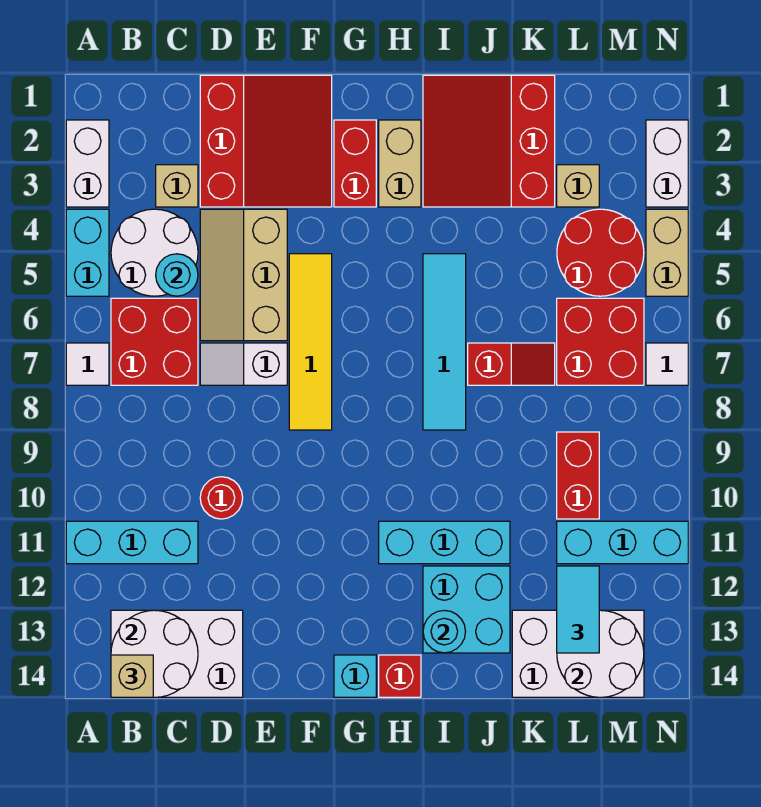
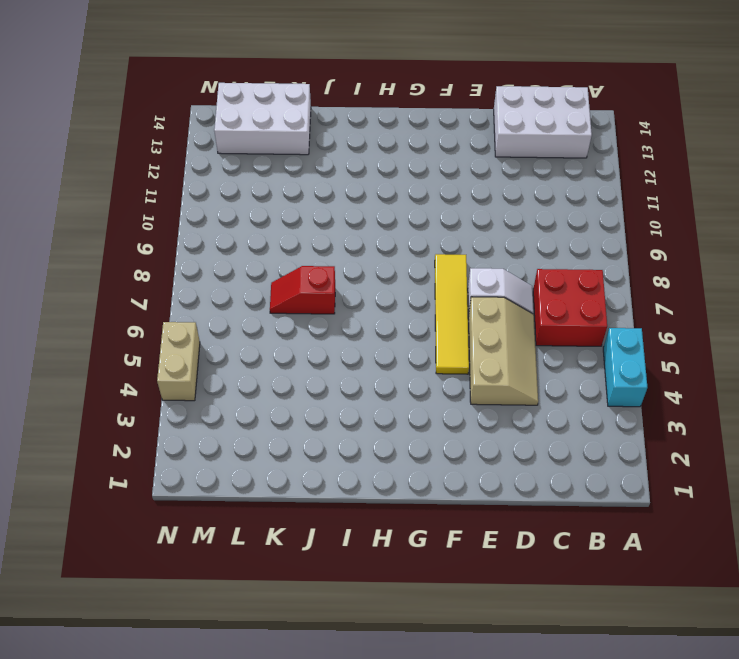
none -> white brick A2:A3 level 1
none -> white tile A7 level 1
none -> cyan brick A11:C11 level 1
none -> white round brick B4:C5 level 1

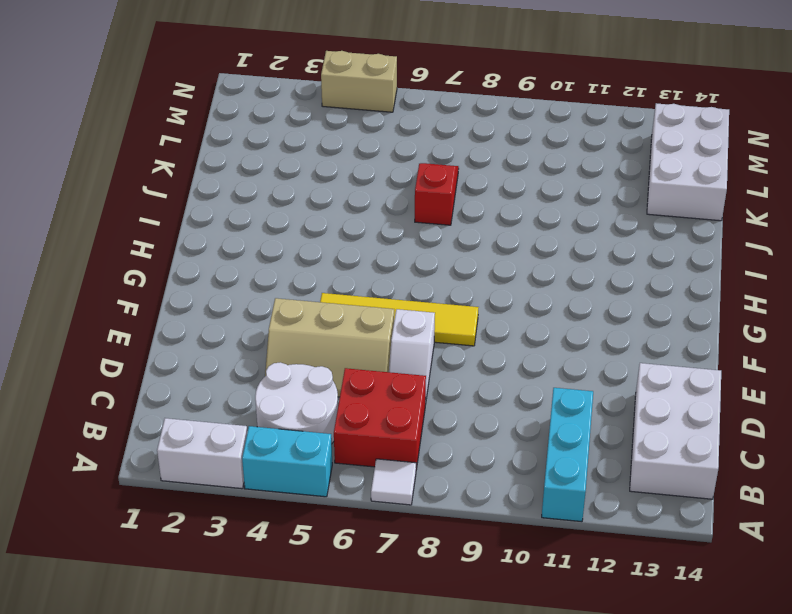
none -> tan brick C3 level 1
none -> red slope D1:F3 level 1 top D
none -> red round brick D10 level 1
none -> red brick G2:G3 level 1

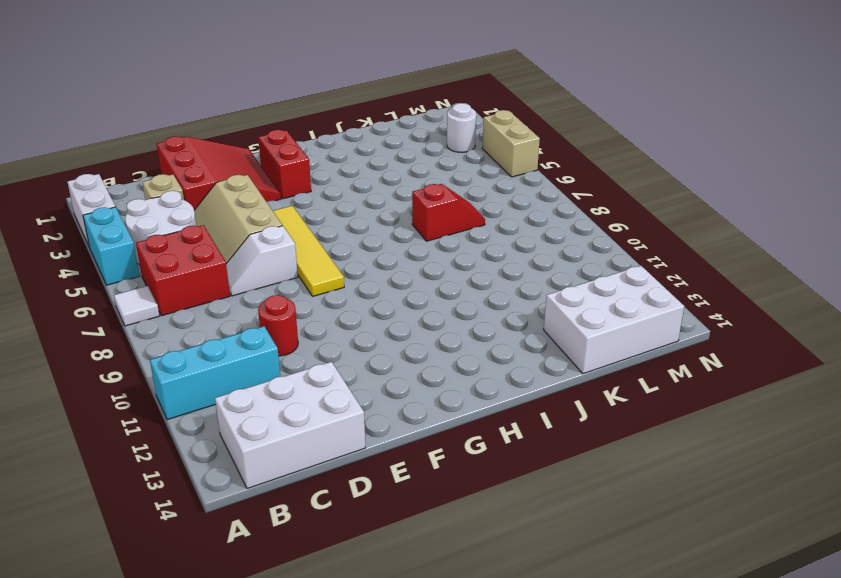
white round brick M3 level 1 -> none
none -> cyan brick G14 level 1
none -> tan brick H2:H3 level 1
none -> cyan brick H11:J11 level 1
none -> red brick H14 level 1

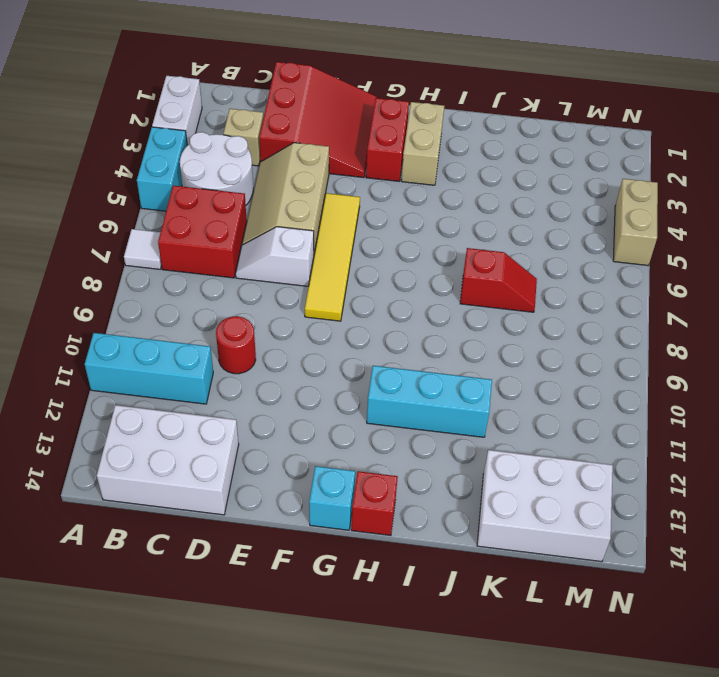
none -> red slope I1:K3 level 1 top K
none -> cyan tile I5:I8 level 1
none -> cyan brick I12:J13 level 1
none -> tan brick L3 level 1

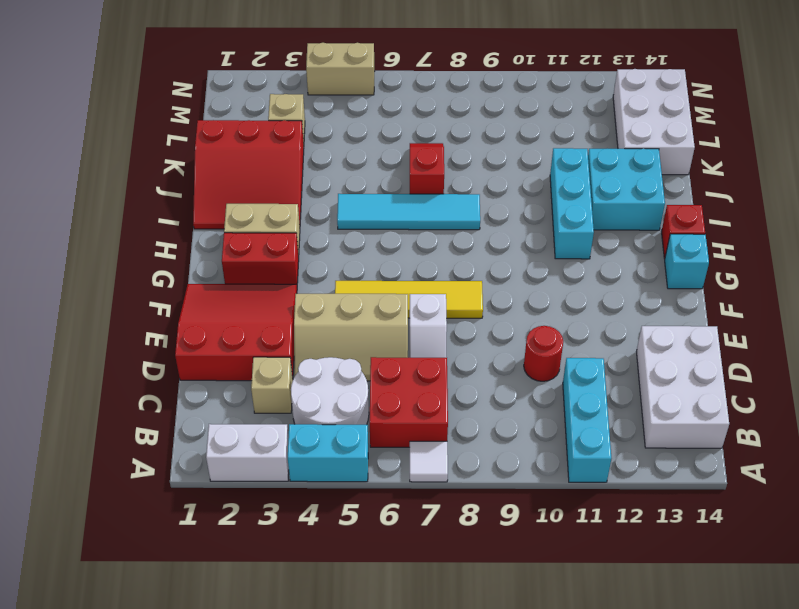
none -> red round brick L4:M5 level 1
none -> red brick L6:M7 level 1
none -> red brick L9:L10 level 1
none -> cyan brick L11:N11 level 1

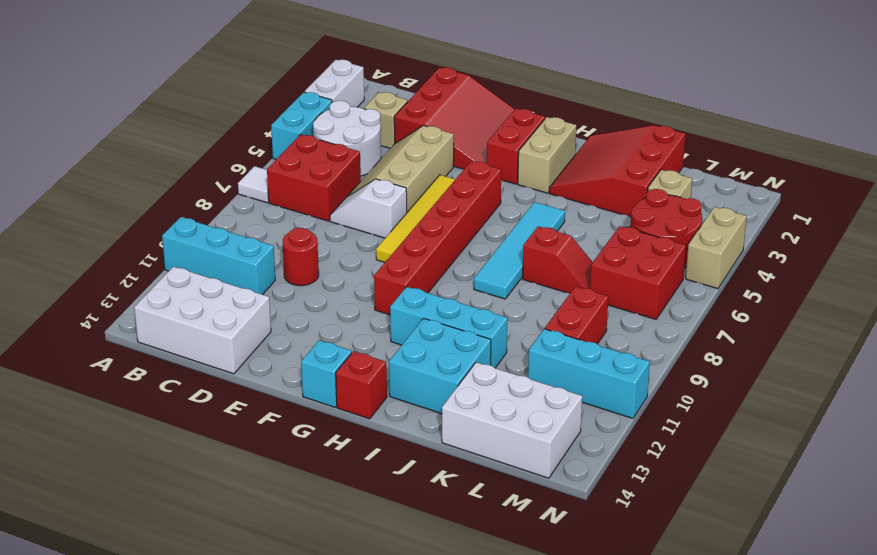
red brick G5:G10 level 1 -> none
none -> white brick N2:N3 level 1
none -> white tile N7 level 1
none -> white round brick B13:C14 level 2
none -> cyan round brick C5 level 2

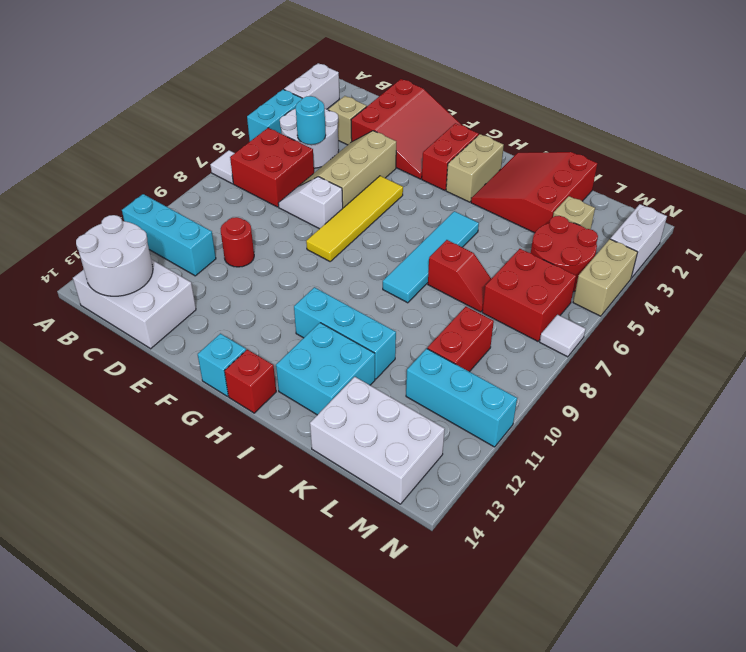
none -> cyan round brick I13 level 2
none -> white round brick L13:M14 level 2
none -> tan brick B14 level 3
none -> cyan tile L12:L13 level 3

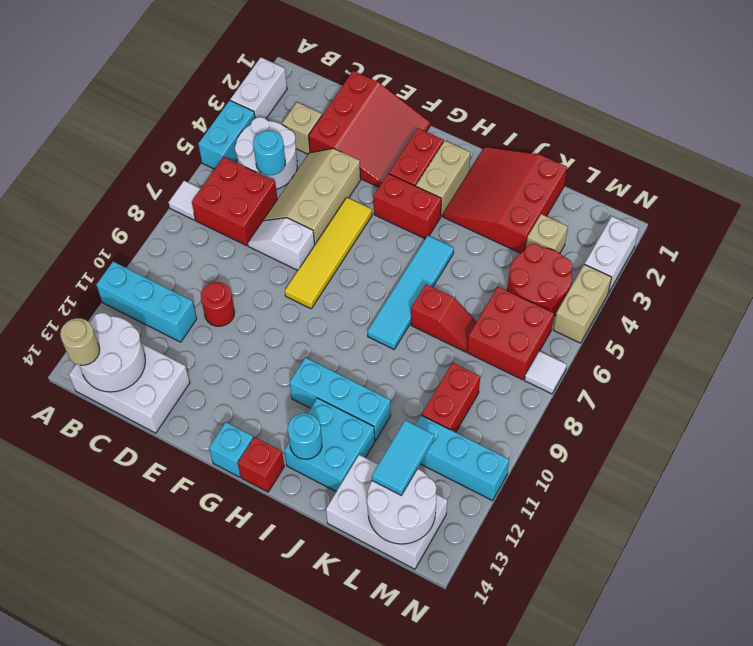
tan round brick B14 level 3 -> tan brick B14 level 3
red brick G4:H4 level 1 -> none

